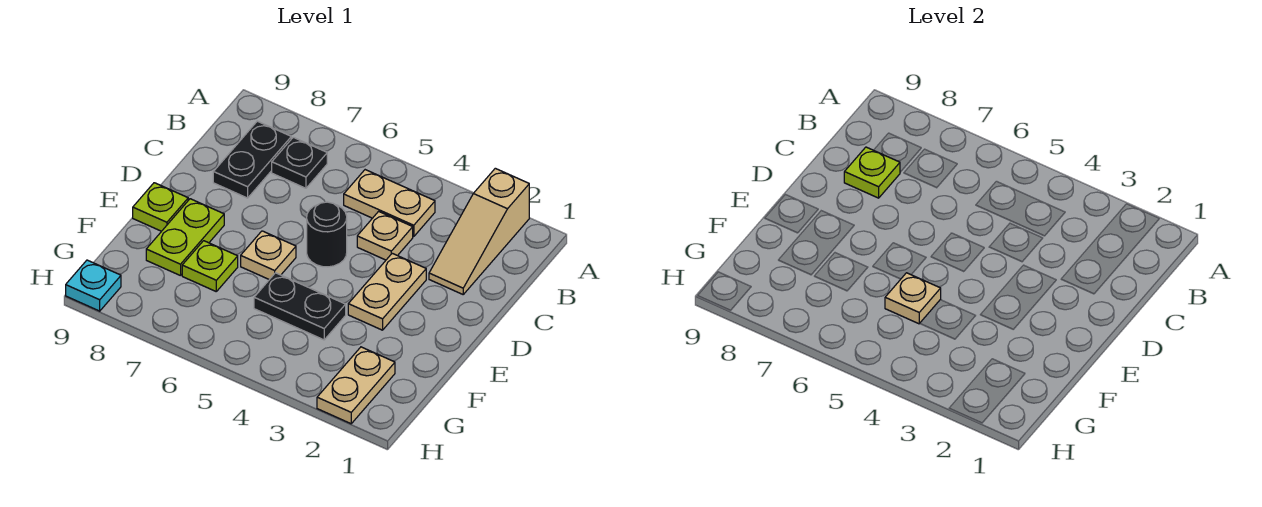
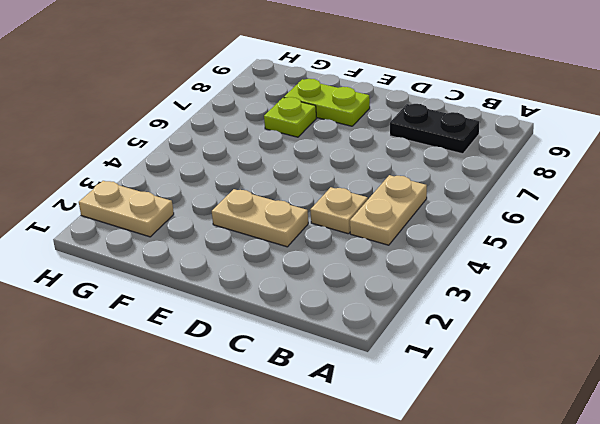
none -> tan slope A2:C2 level 1 top A
none -> black plate B7 level 1
none -> black round brick D5 level 1

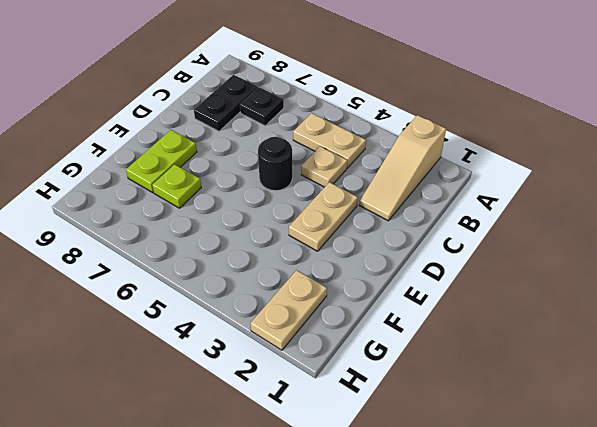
none -> tan plate E6 level 1
none -> lime plate E9 level 1
none -> black plate F4:F5 level 1

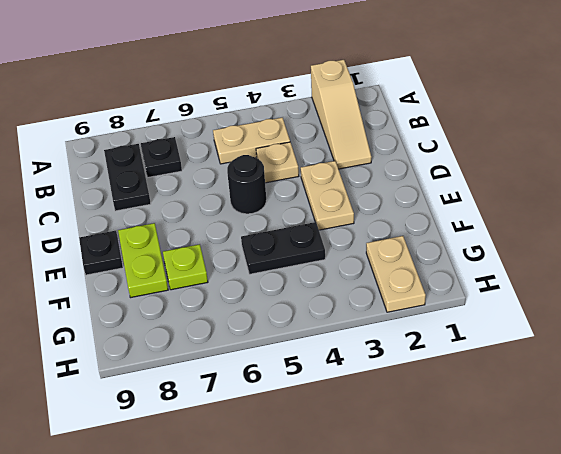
black plate E9 level 1 -> lime plate E9 level 1
none -> tan plate E6 level 1
none -> cyan plate H9 level 1
none -> lime plate C8 level 2

